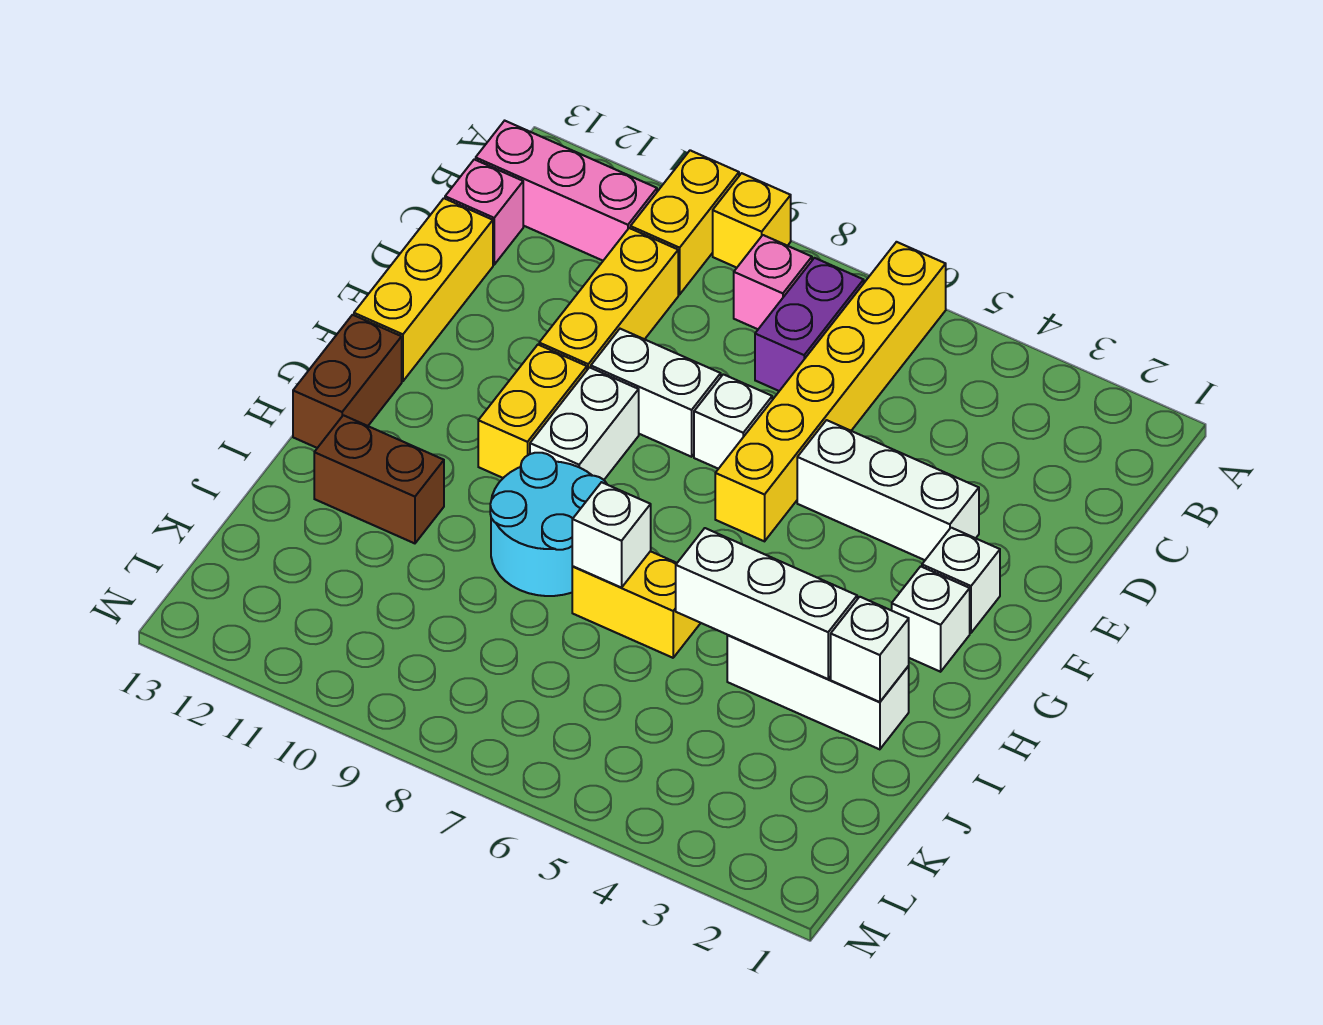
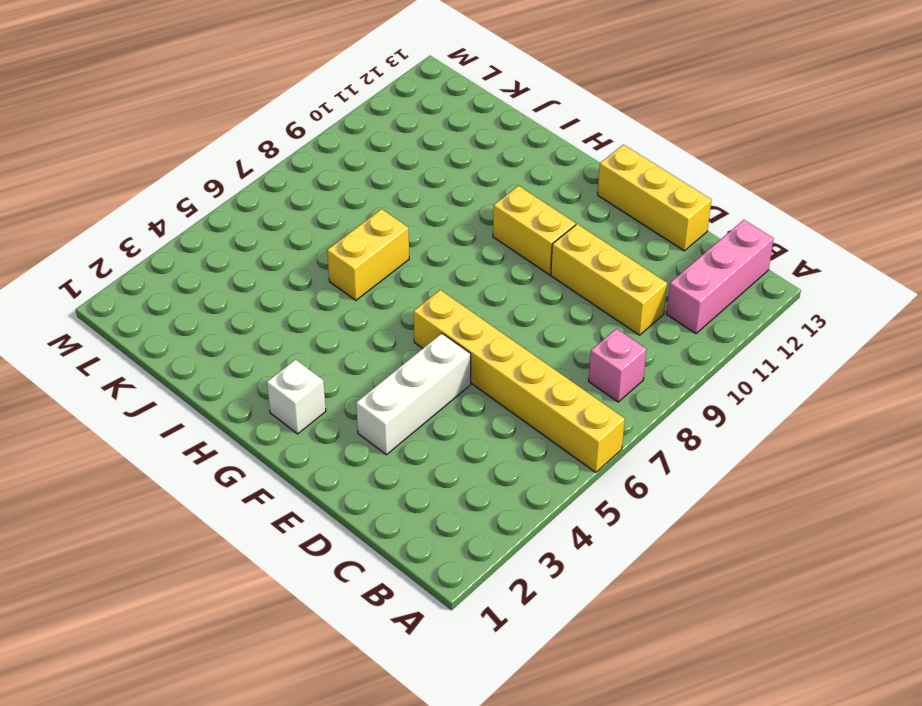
none -> yellow brick A9 level 1
none -> yellow brick A10:B10 level 1
none -> purple brick B7:C7 level 1

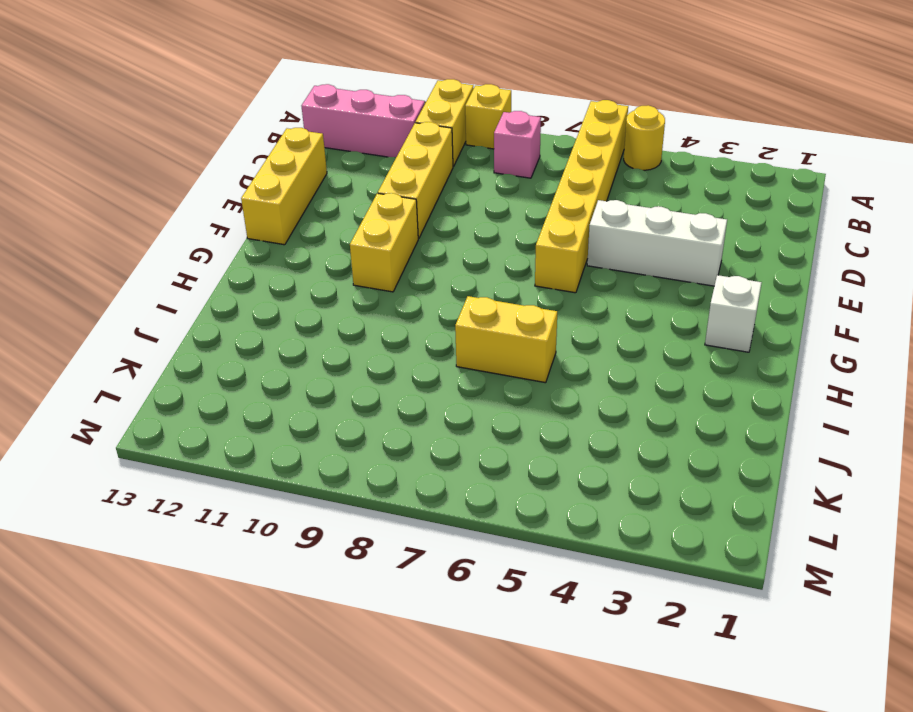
yellow round brick A5 level 1 -> none
none -> purple brick B7:C7 level 1
none -> pink brick C13 level 1
none -> white brick E7 level 1

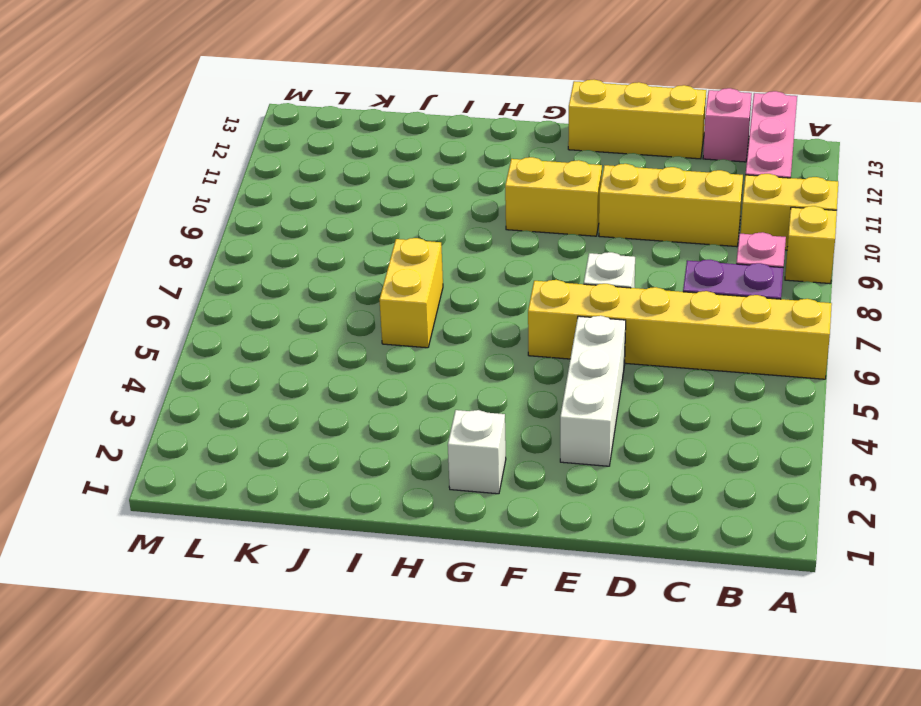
none -> white brick E8:E9 level 1
none -> white brick F2 level 1
none -> white brick F9:G9 level 1

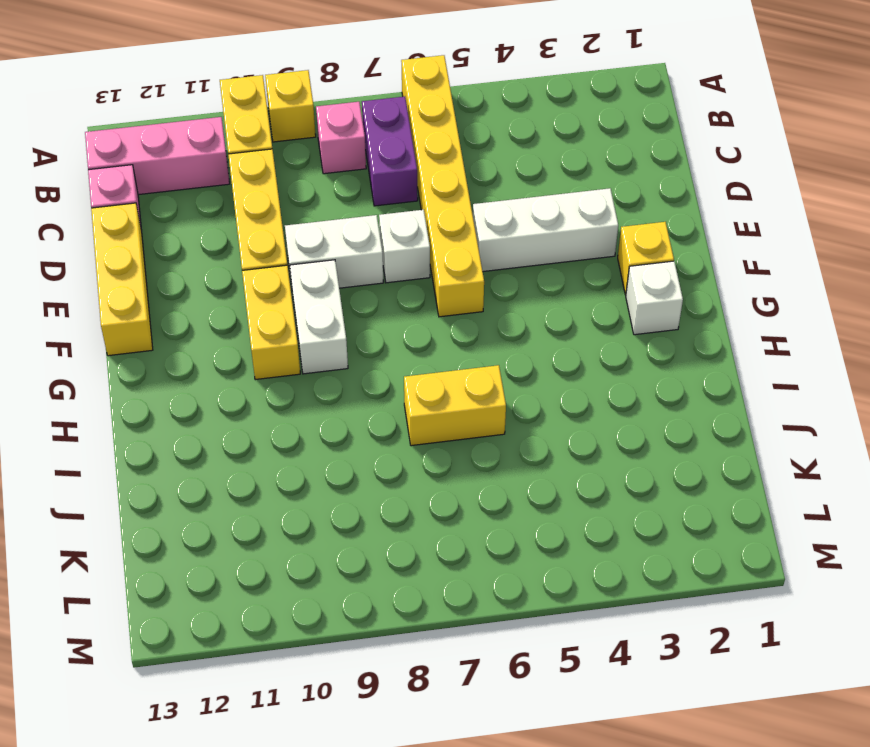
yellow brick F2 level 1 -> white brick F2 level 1
none -> brown brick G13:H13 level 1
none -> cyan round brick H8:I9 level 1
none -> white brick I2:I4 level 1

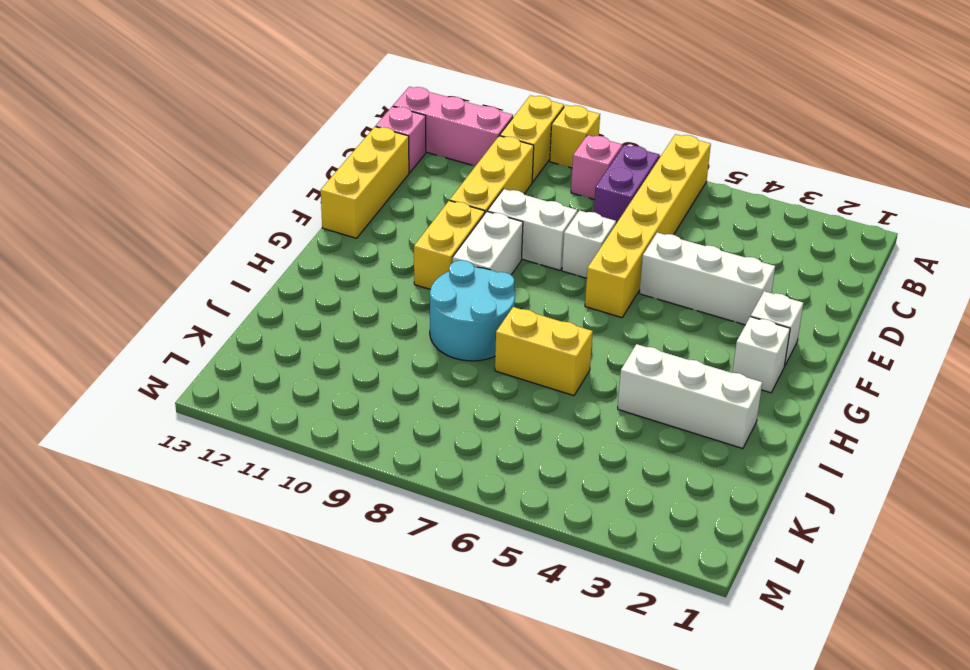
none -> brown brick G13:H13 level 1
none -> brown brick I11:I12 level 1
none -> white brick I2 level 2

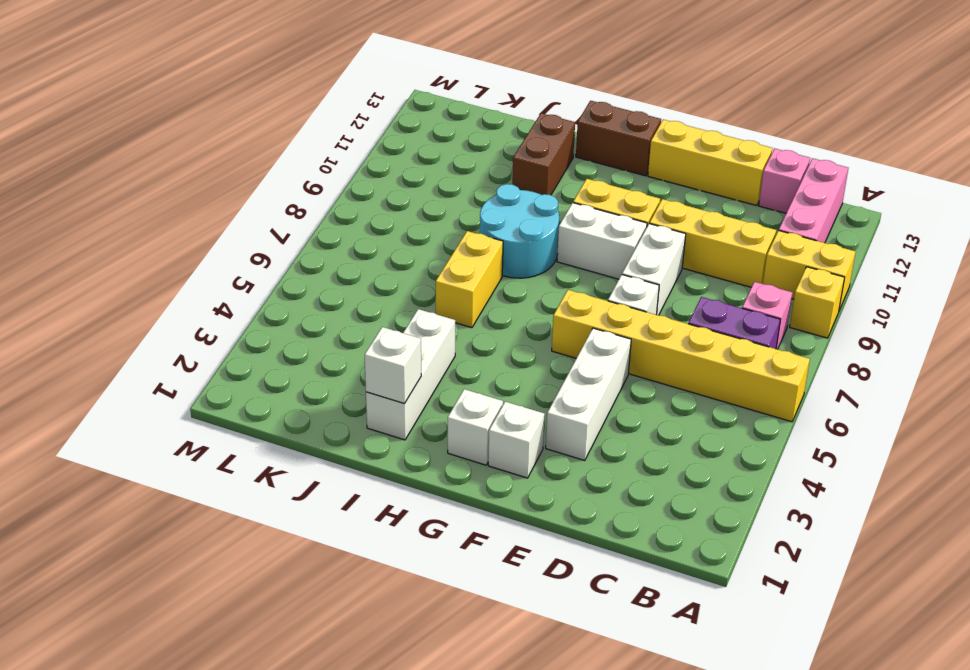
none -> white brick I3:I5 level 2
none -> white brick I7 level 2

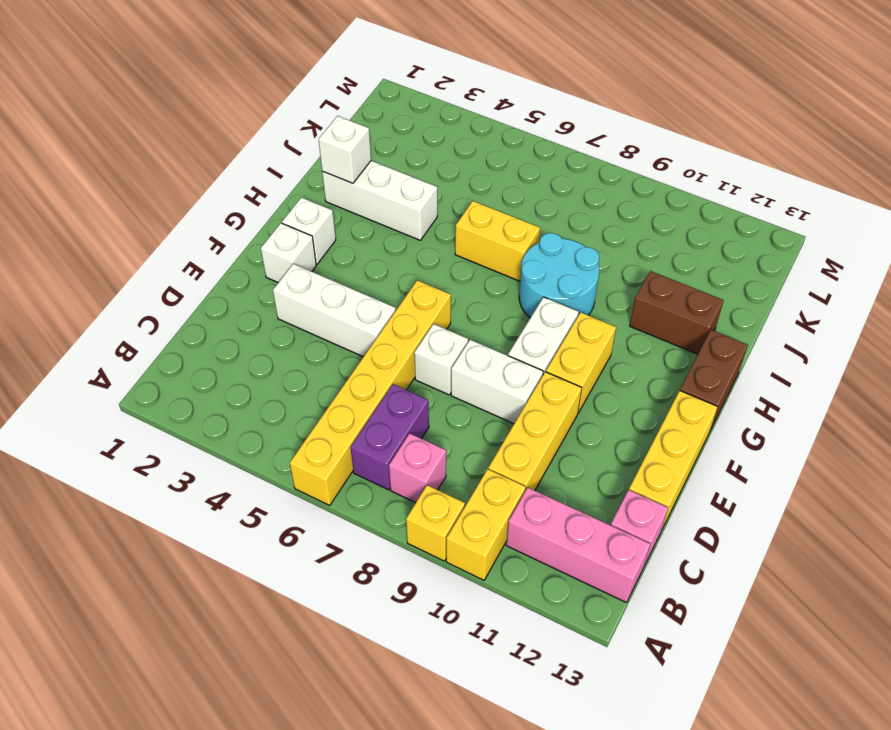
none -> white brick I3:I5 level 2
none -> white brick I7 level 2

